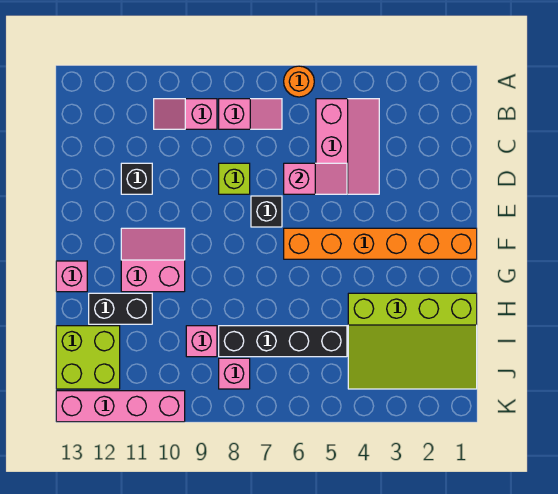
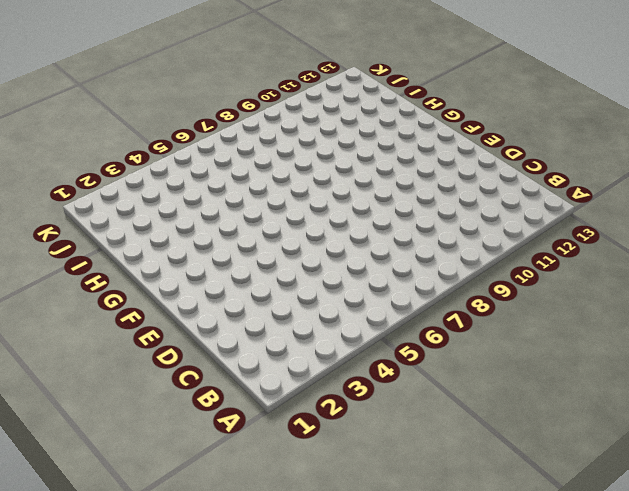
none -> orange round brick A6 level 1
none -> pink slope B4:D5 level 1 top 5
none -> pink slope B7:B8 level 1 top 8

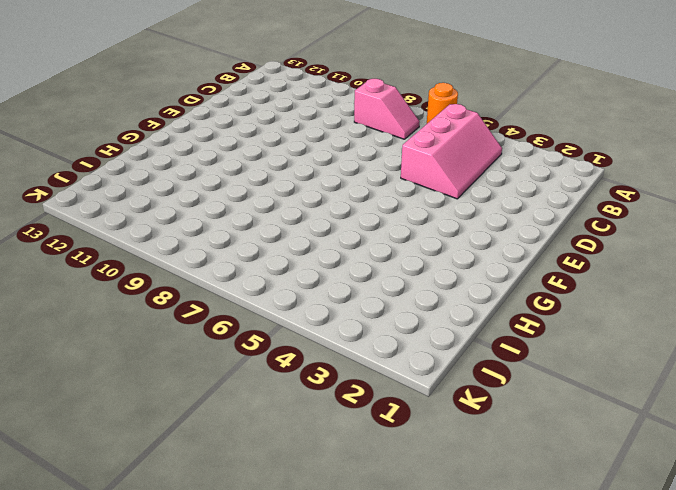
none -> pink slope B9:B10 level 1 top 9
none -> lime brick D8 level 1
none -> black brick D11 level 1

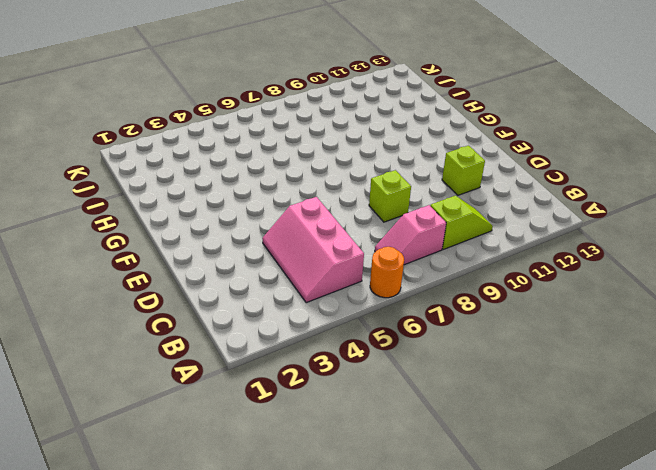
lime slope B9:B10 level 1 top 9 -> pink slope B9:B10 level 1 top 9
lime brick D11 level 1 -> black brick D11 level 1
none -> black brick E7 level 1
none -> orange brick F1:F6 level 1
none -> pink slope F10:G11 level 1 top G

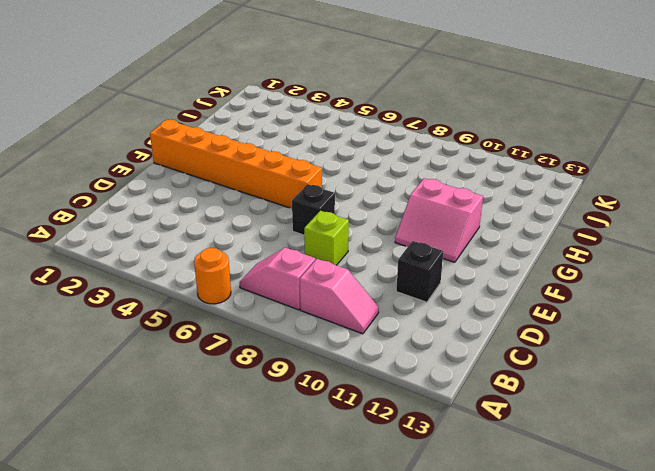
none -> pink slope B4:D5 level 1 top 5
none -> pink brick G13 level 1
none -> lime slope H1:J4 level 1 top H

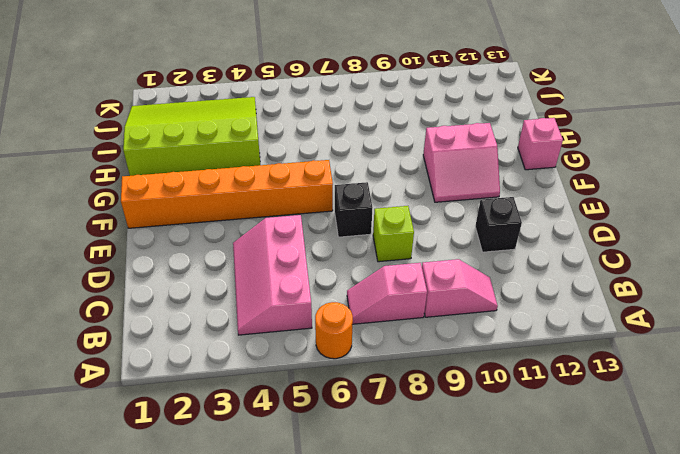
none -> black brick H11:H12 level 1
none -> black brick I5:I8 level 1
none -> pink brick I9 level 1

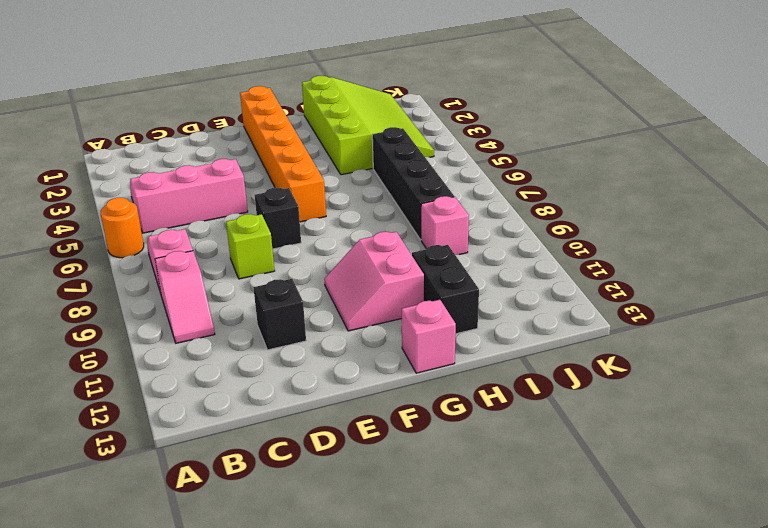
none -> lime brick I12:J13 level 1
none -> pink brick J8 level 1
none -> pink brick K10:K13 level 1

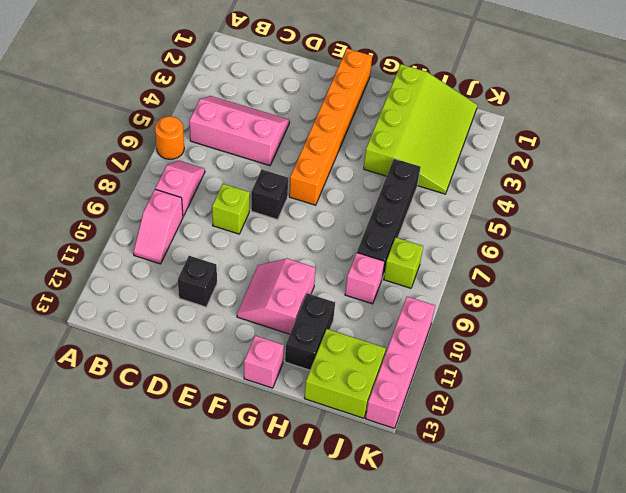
lime brick J8 level 1 -> pink brick J8 level 1
none -> pink slope D5:D6 level 2 top 6

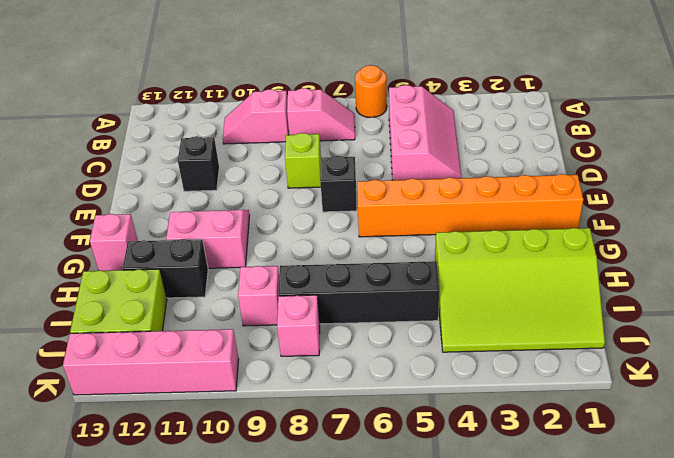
none -> pink slope D5:D6 level 2 top 6

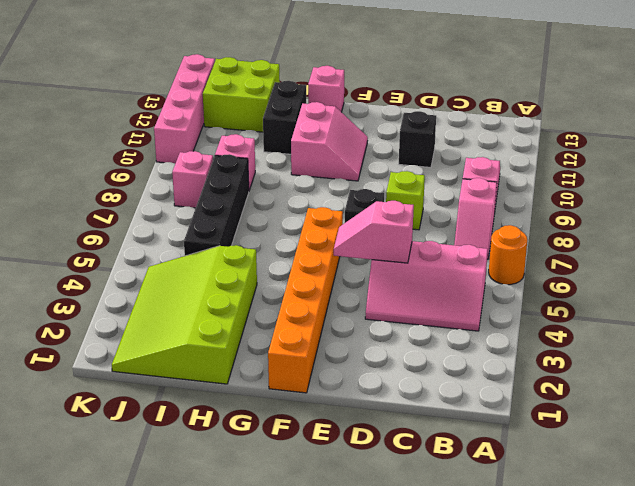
pink slope D5:E5 level 2 top D -> pink slope D5:D6 level 2 top 6

